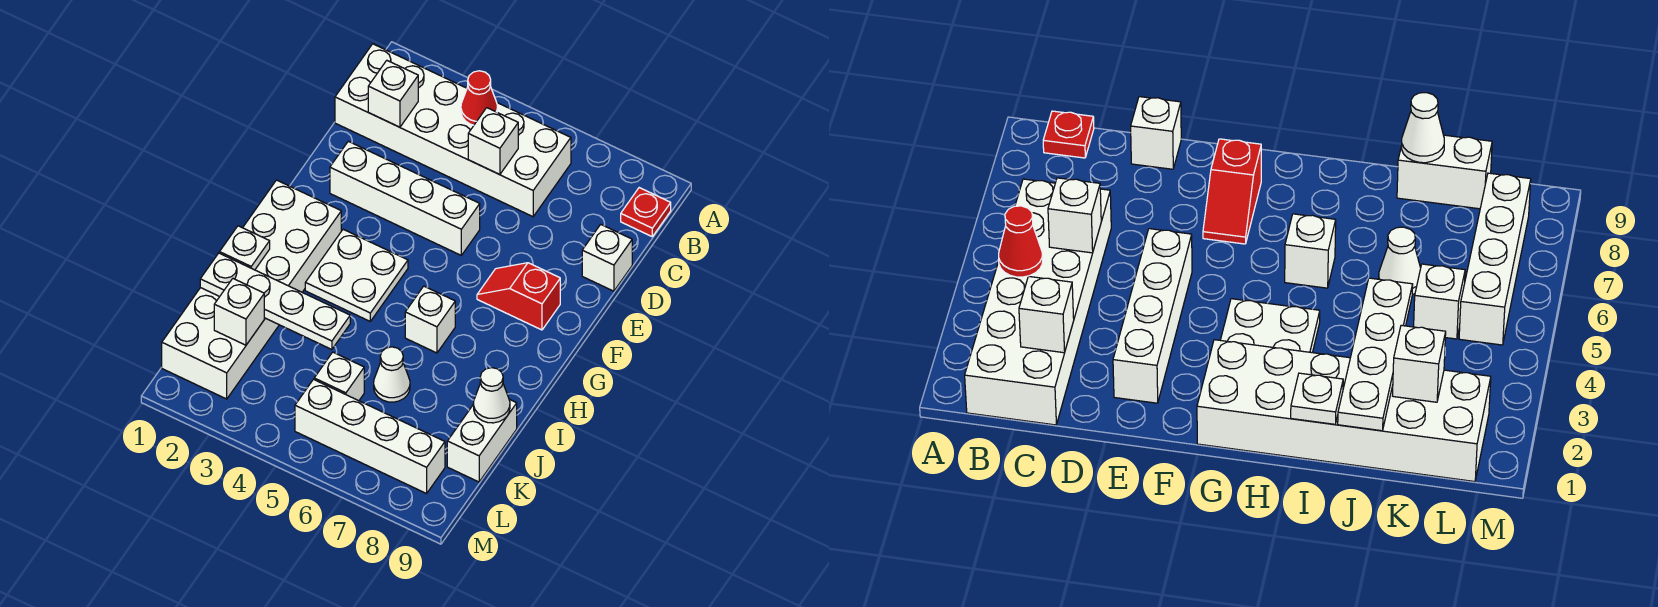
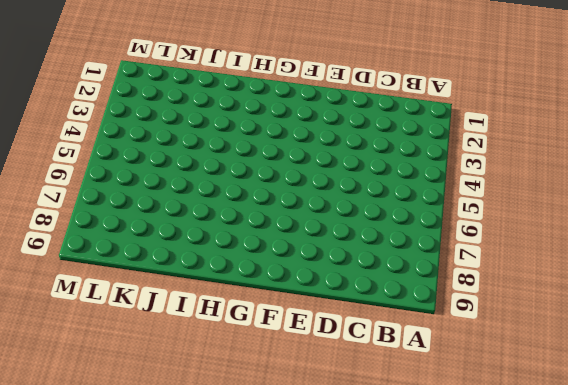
none -> white brick B1:C6 level 1
none -> red plate B9 level 1
none -> white brick D9 level 1

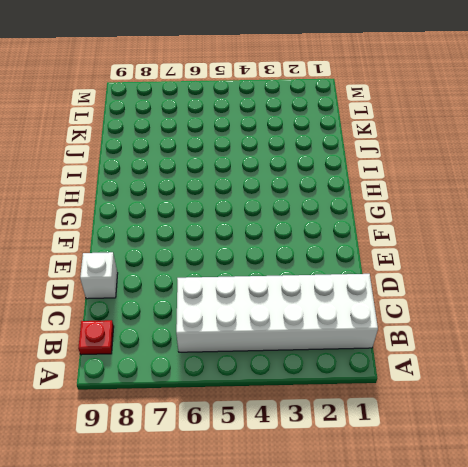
none -> white brick E2:E5 level 1
none -> red slope F7:F8 level 1 top 8
none -> white brick G1:L2 level 1

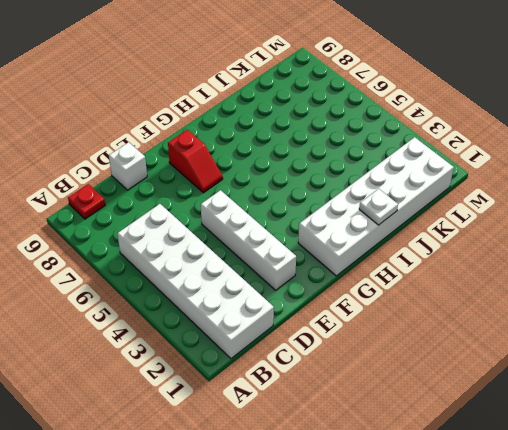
none -> white plate G3:H4 level 1
none -> white brick H6 level 1
none -> white cone J6 level 1

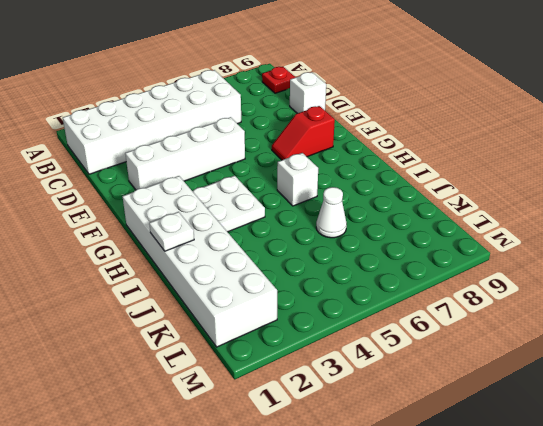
none -> white brick J9:K9 level 1
none -> white brick K5 level 1
none -> white brick L5:L8 level 1

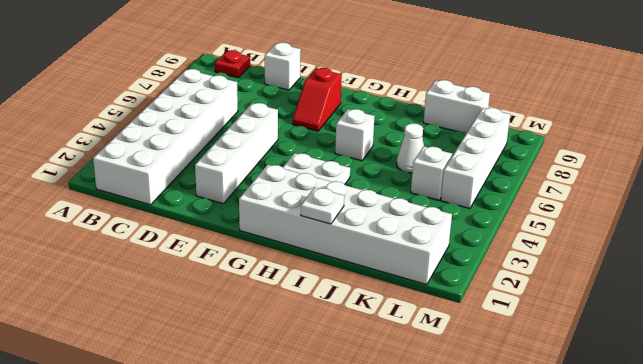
none -> red cone B4 level 2
none -> white brick C2 level 2
none -> white brick C5 level 2

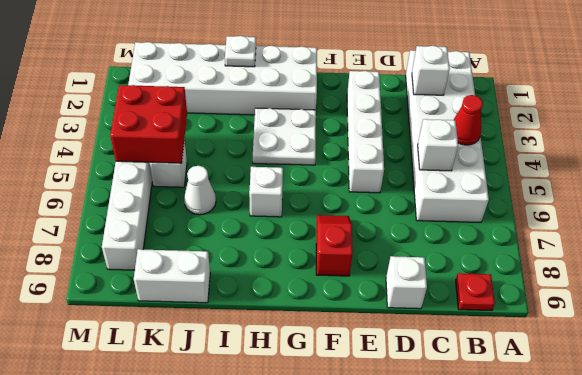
red brick K4:L5 level 2 -> none
none -> white plate J1:J4 level 2
none -> white cone J9 level 2
none -> white brick K2 level 2

